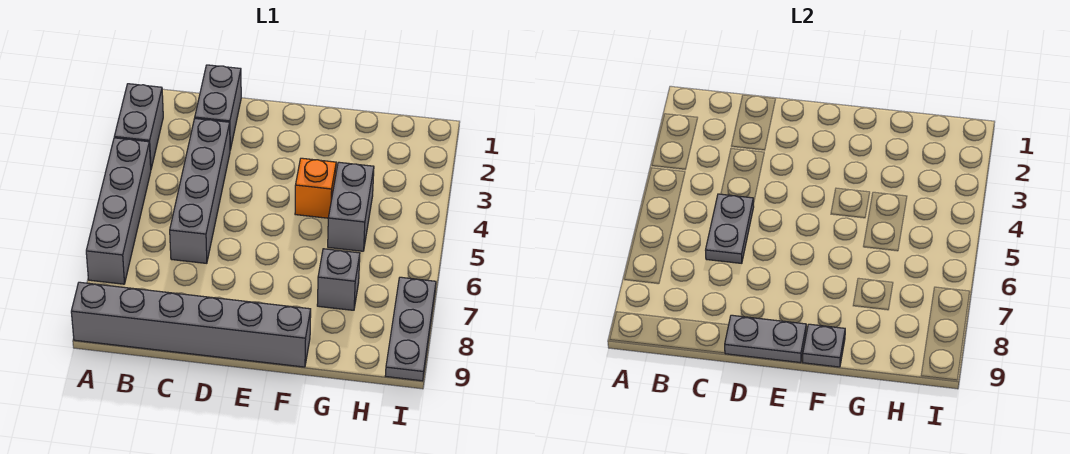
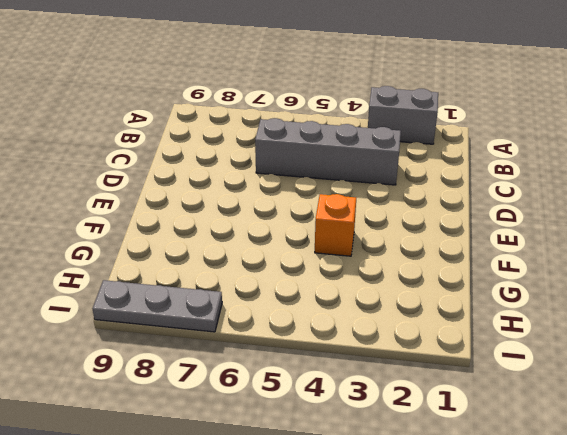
none -> grey brick A4:A7 level 1
none -> grey brick A9:F9 level 1
none -> grey brick C1:C2 level 1

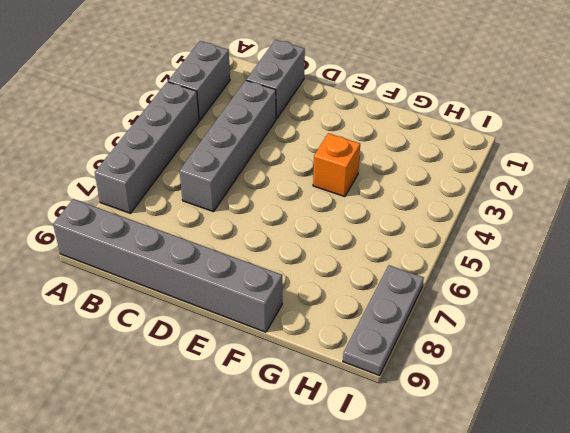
none -> grey brick G4:G5 level 1
none -> grey brick G7 level 1
none -> grey plate C5:C6 level 2

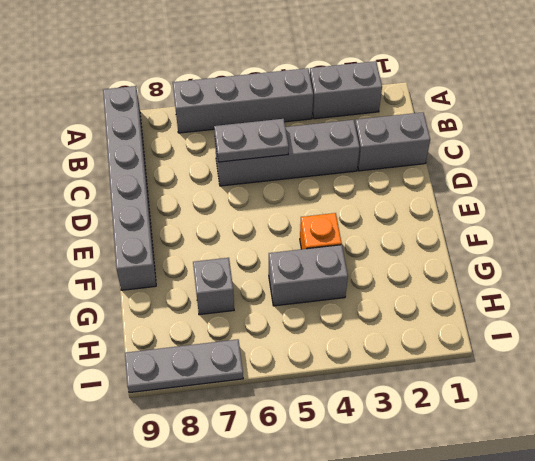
none -> grey plate D9:E9 level 2
none -> grey plate F9 level 2

